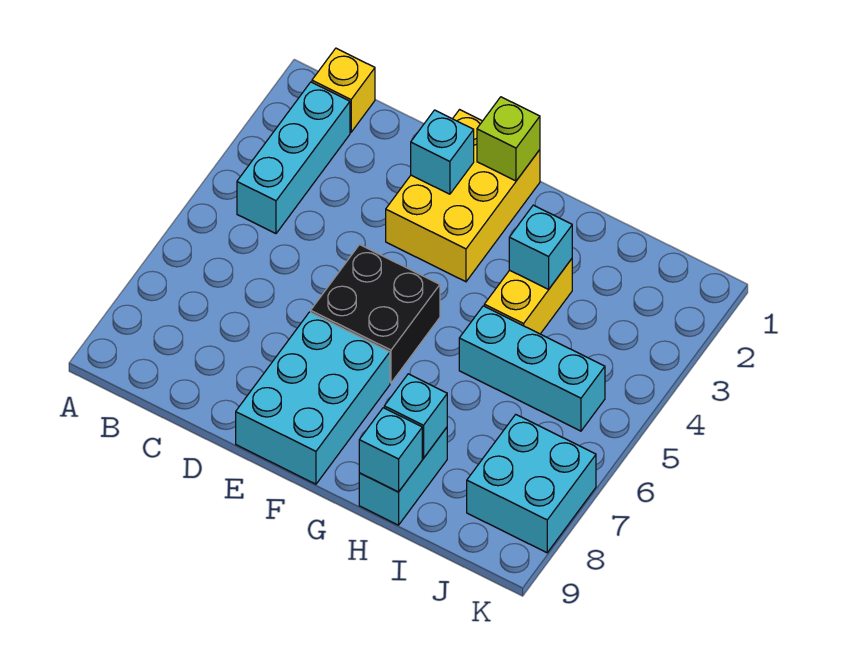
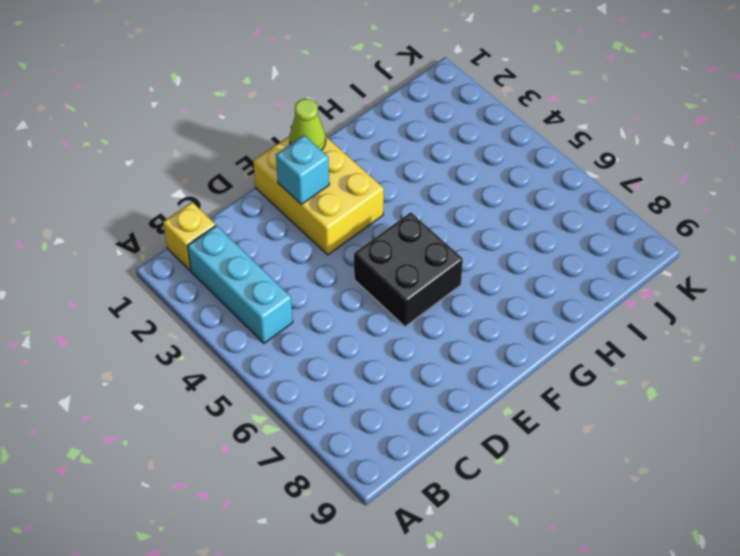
lime cone F1 level 2 -> lime brick F1 level 2
none -> cyan brick E7:F9 level 1
none -> yellow brick H3:H4 level 1
none -> cyan brick H5:J5 level 1

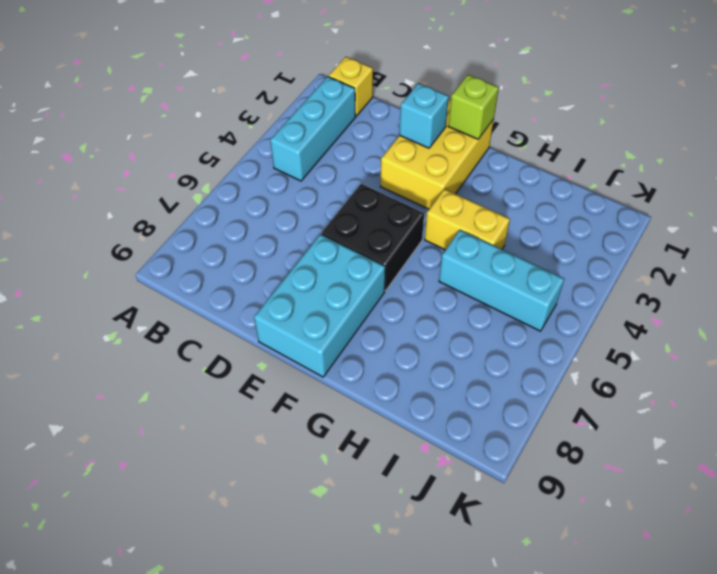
yellow brick G4:H4 level 1 -> yellow brick H3:H4 level 1
none -> cyan brick H8:H9 level 1
none -> cyan brick J7:K8 level 1
none -> cyan brick H3 level 2

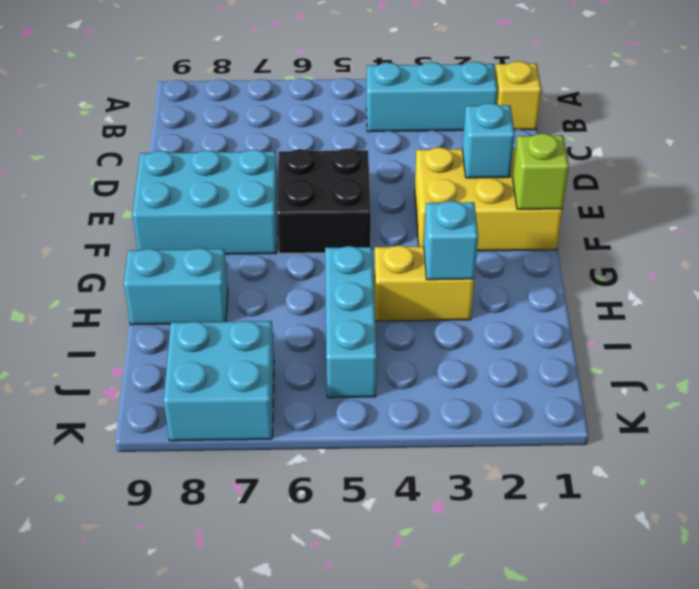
none -> cyan brick H8 level 2
none -> cyan brick H9 level 2

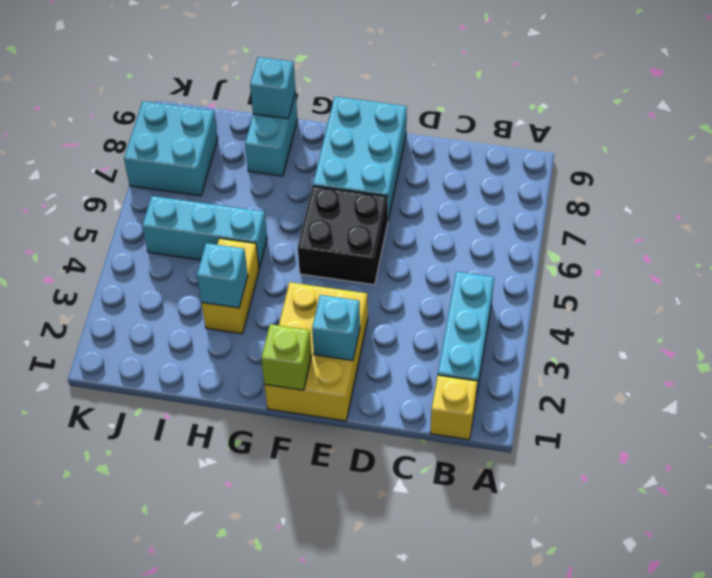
none -> cyan brick H8 level 2

